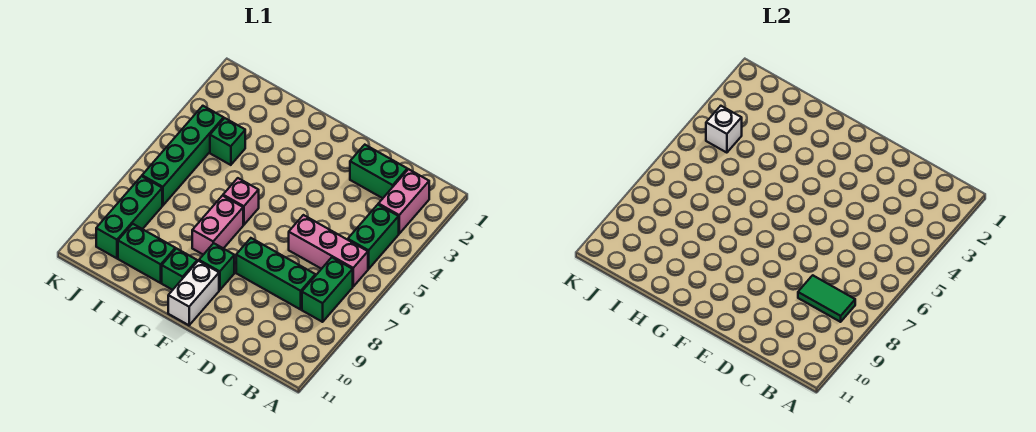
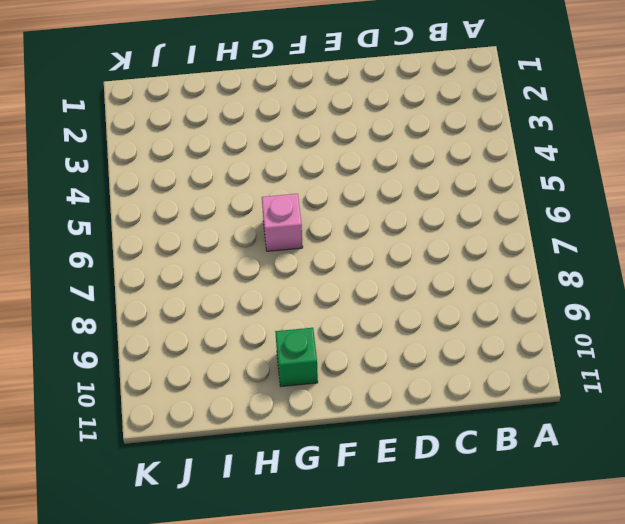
none -> pink brick B2:B3 level 1
none -> green brick B4:B5 level 1
none -> pink brick B6:D6 level 1

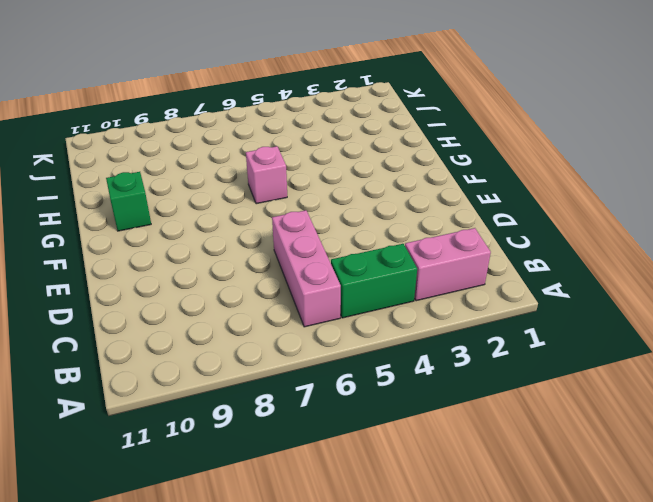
none -> green brick B7:B8 level 1
none -> green brick C2:D2 level 1
none -> green brick C8:E8 level 1

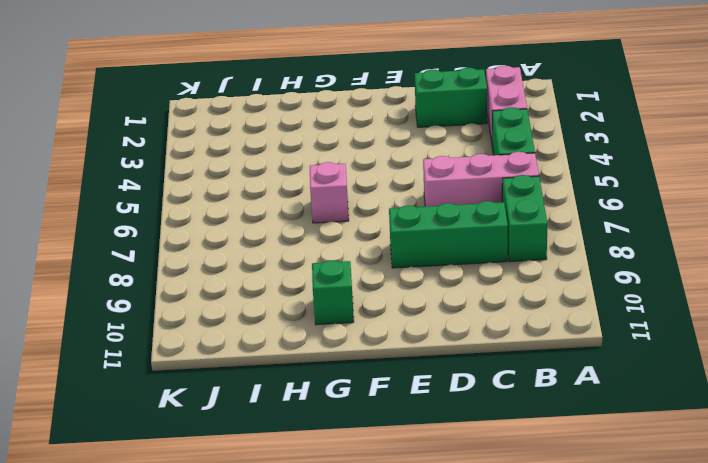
none -> green brick F9 level 1
none -> white brick F10:F11 level 1
none -> pink brick G7:G8 level 1

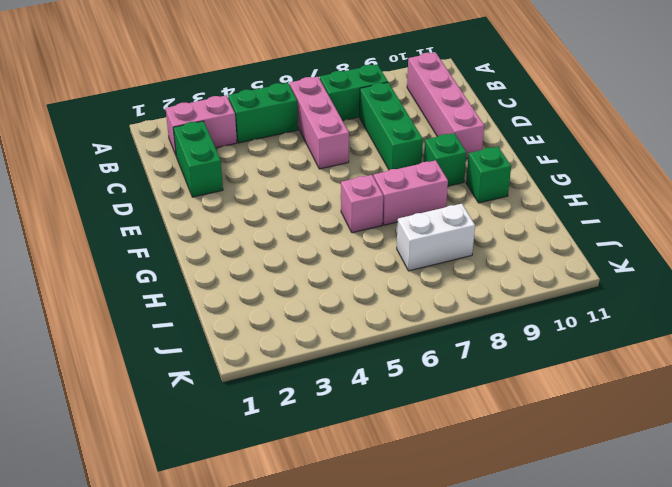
pink brick B10:E10 level 1 -> none
white brick I7:I8 level 1 -> white brick F10:F11 level 1
none -> green brick H10:I10 level 1
none -> green brick I4 level 1
none -> green brick J4:J7 level 1

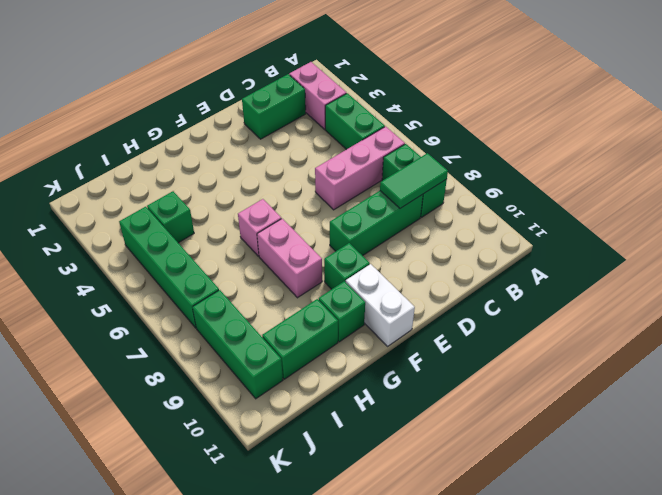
none -> white brick J4 level 2

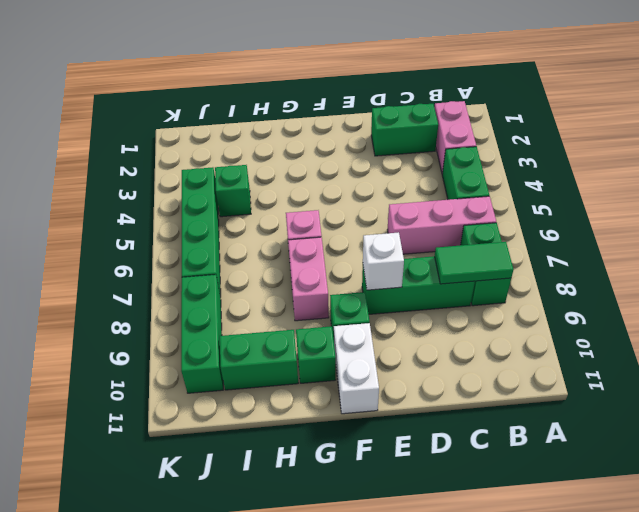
white brick E8 level 2 -> white brick J4 level 2

